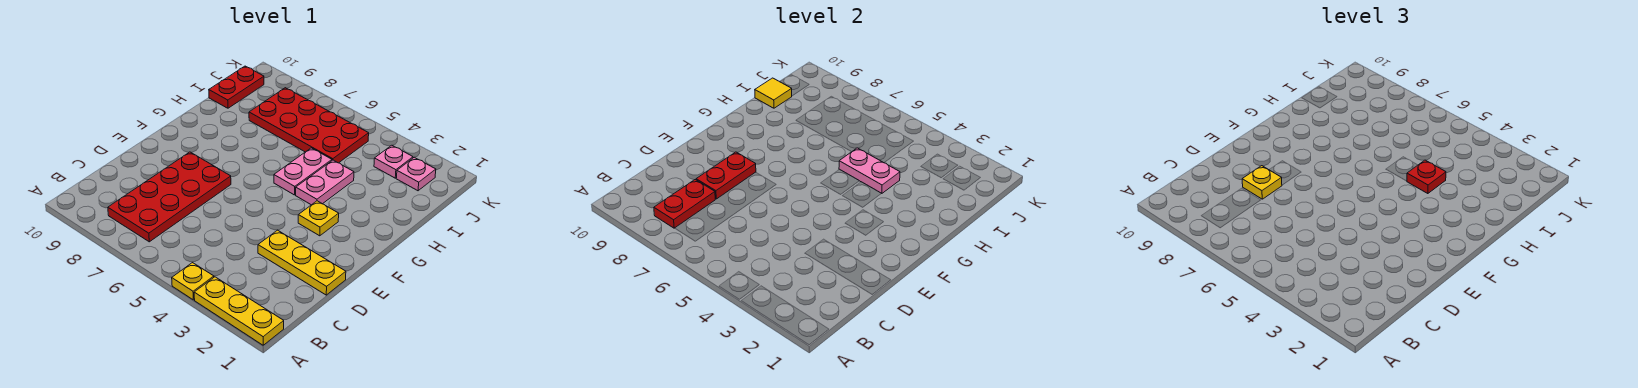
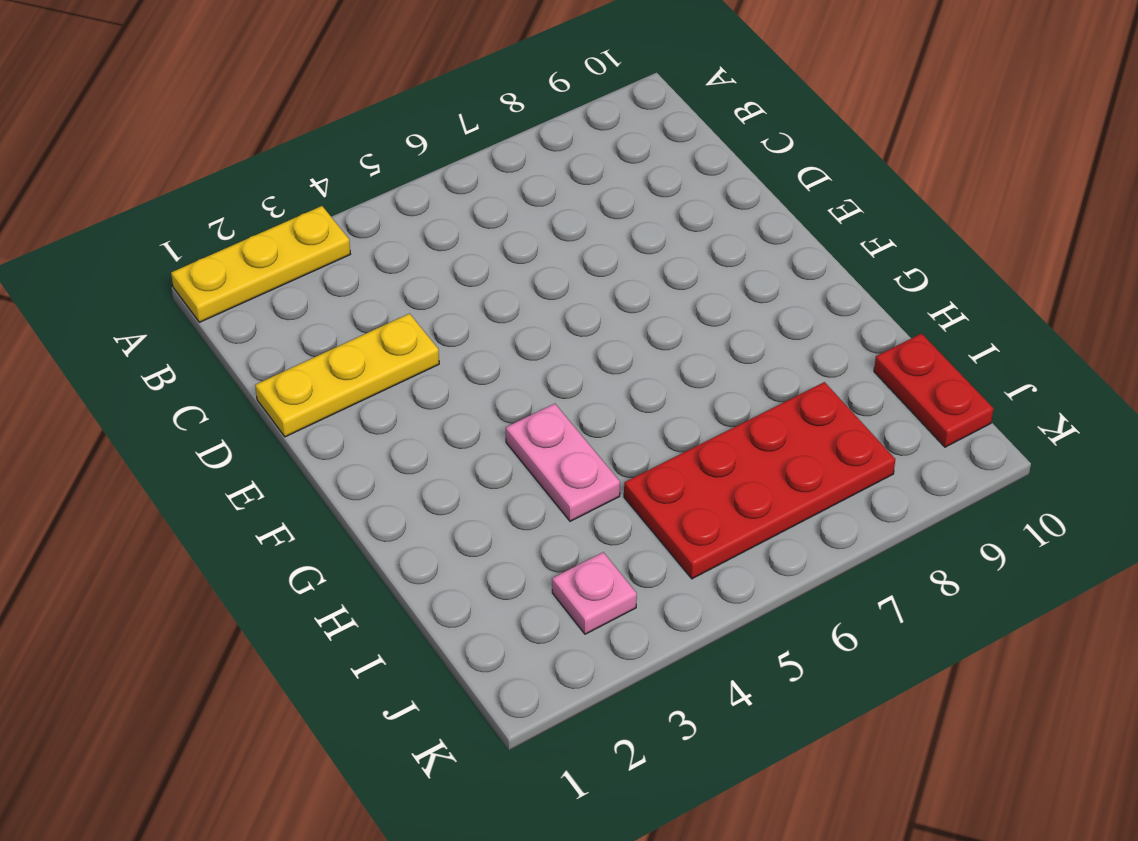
none -> yellow plate A4 level 1
none -> red plate B7:E8 level 1
none -> yellow plate F3 level 1

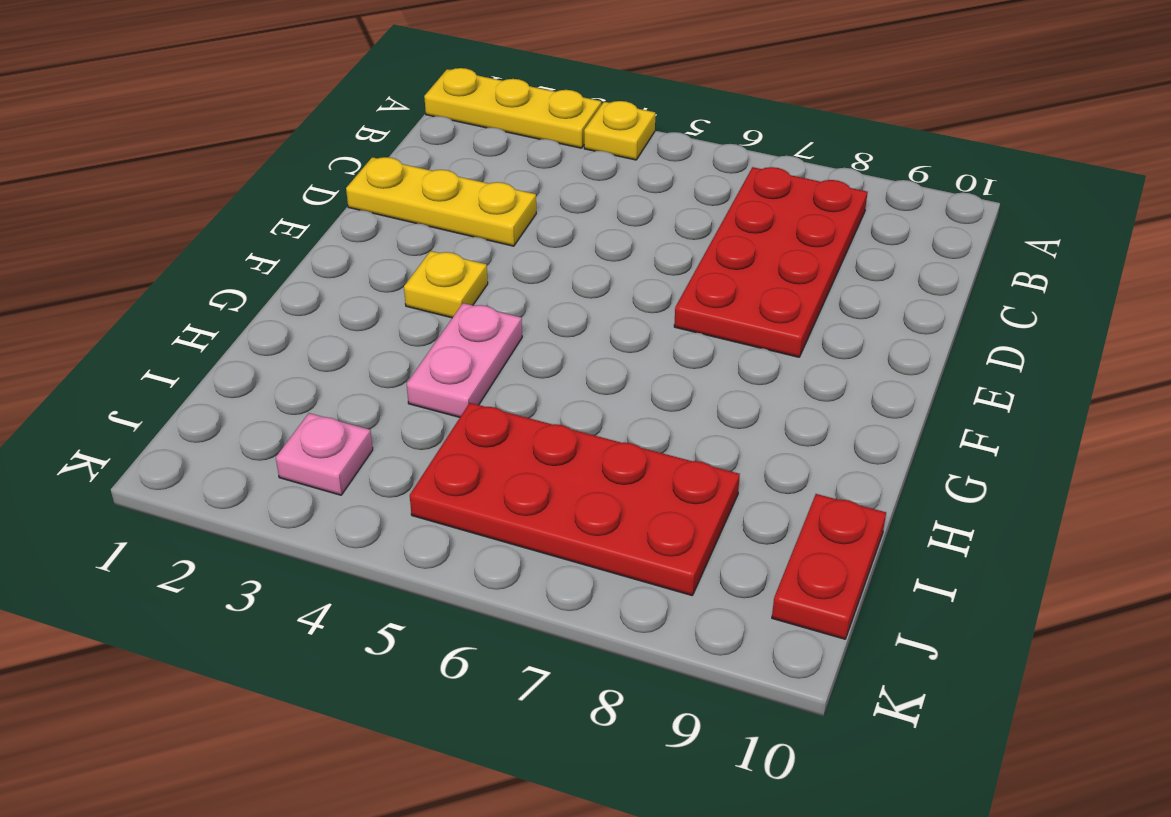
none -> pink plate G5:H5 level 1
none -> pink plate J2 level 1
none -> red plate B8:C8 level 2

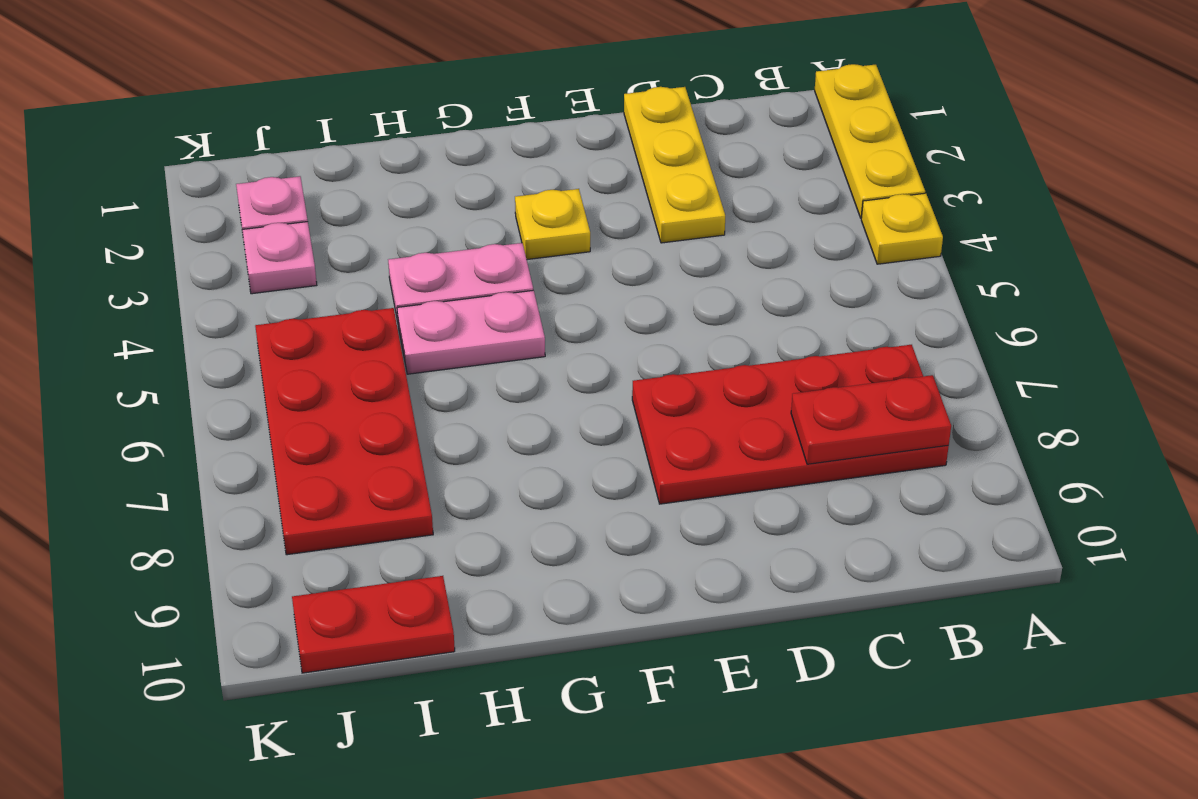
none -> red plate D8:E8 level 2
none -> pink plate H4:H5 level 2
none -> yellow tile I10 level 2

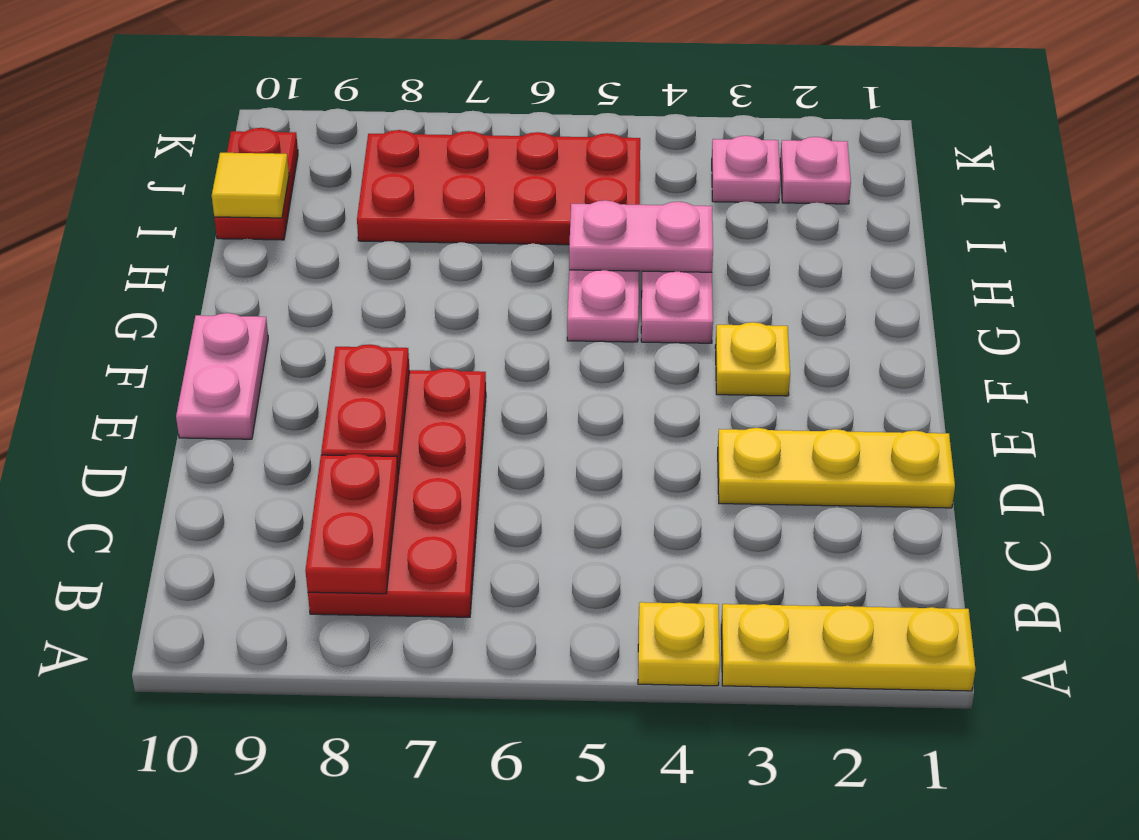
pink plate E10:F10 level 1 -> none
none -> yellow plate D8 level 3
none -> red plate H4 level 3

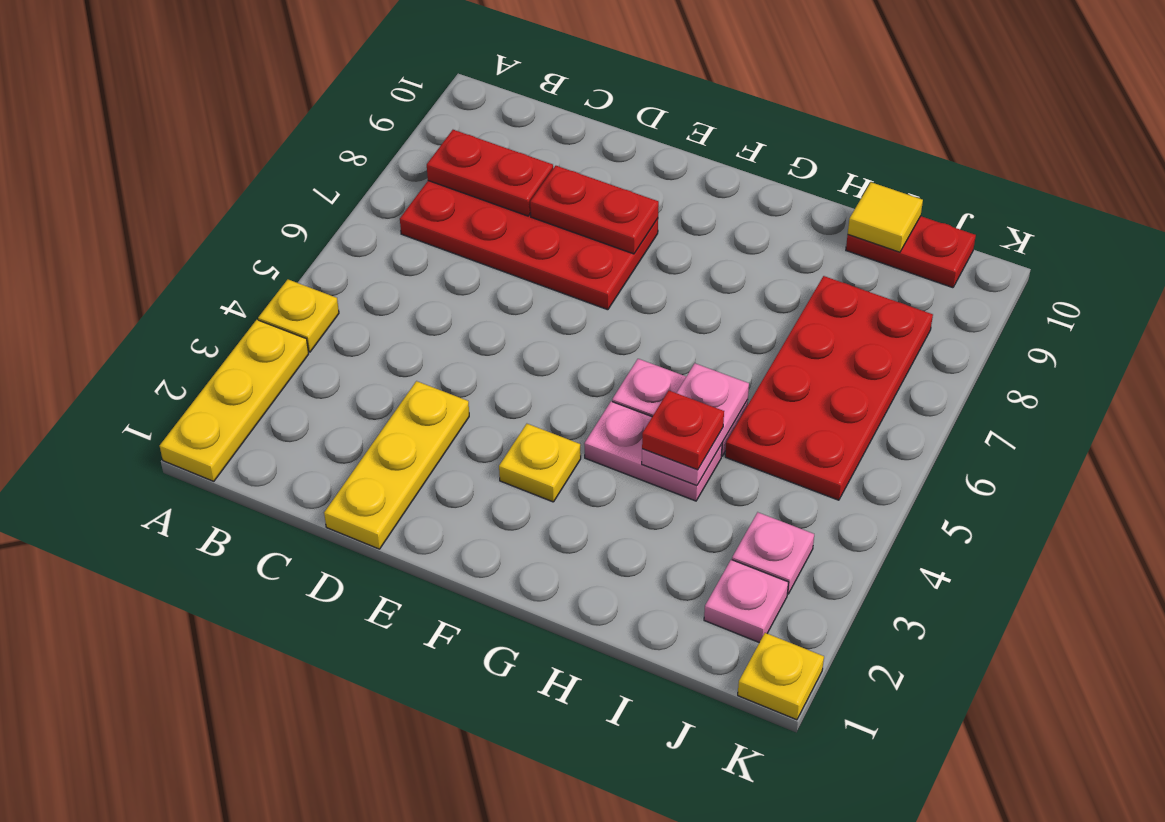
yellow plate K1 level 1 -> yellow plate D8 level 3

